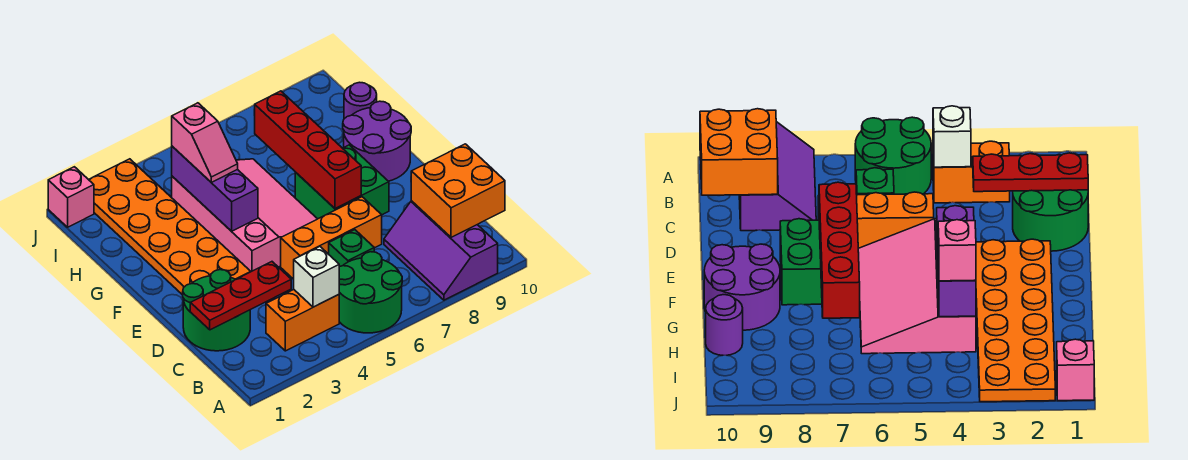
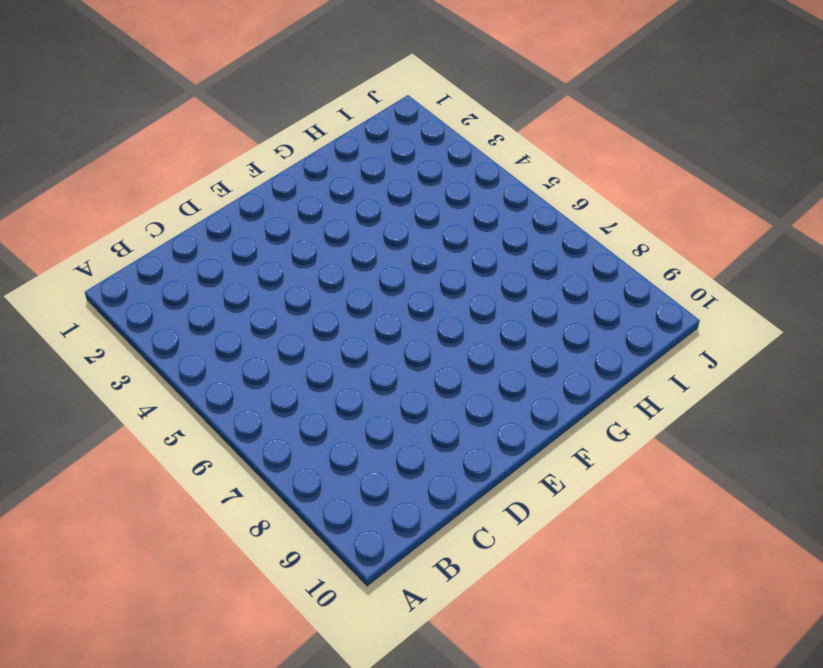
none -> green round brick A5:B6 level 1
none -> purple slope A8:C9 level 1 top 9
none -> orange brick B3:B4 level 1

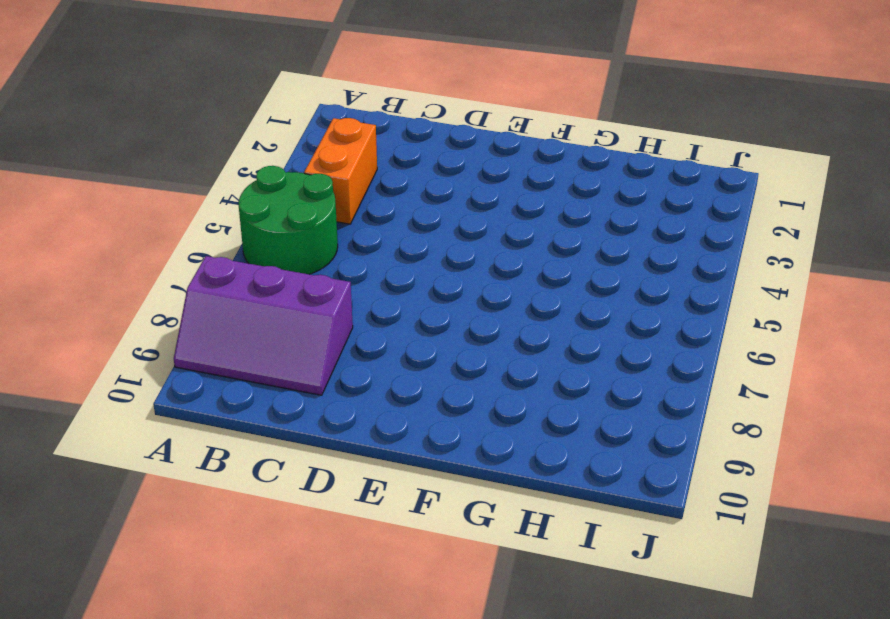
purple slope A8:C9 level 1 top 8 -> purple slope A8:C9 level 1 top 9
none -> green round brick C1:D2 level 1
none -> green brick C6 level 1
none -> orange brick D5:D7 level 1

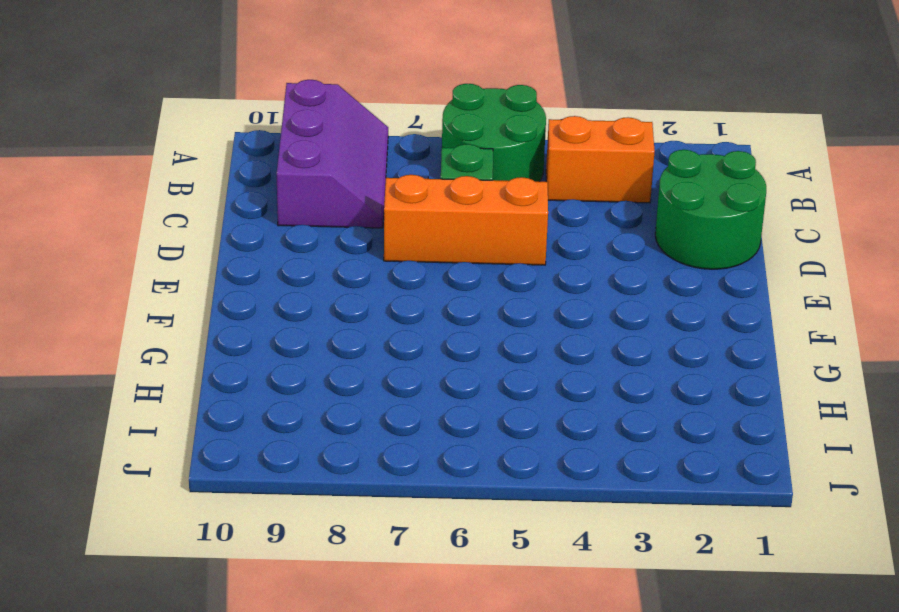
none -> orange plate E2:J3 level 1
none -> pink slope E4:H6 level 1 top 4
none -> green brick E7:F8 level 1

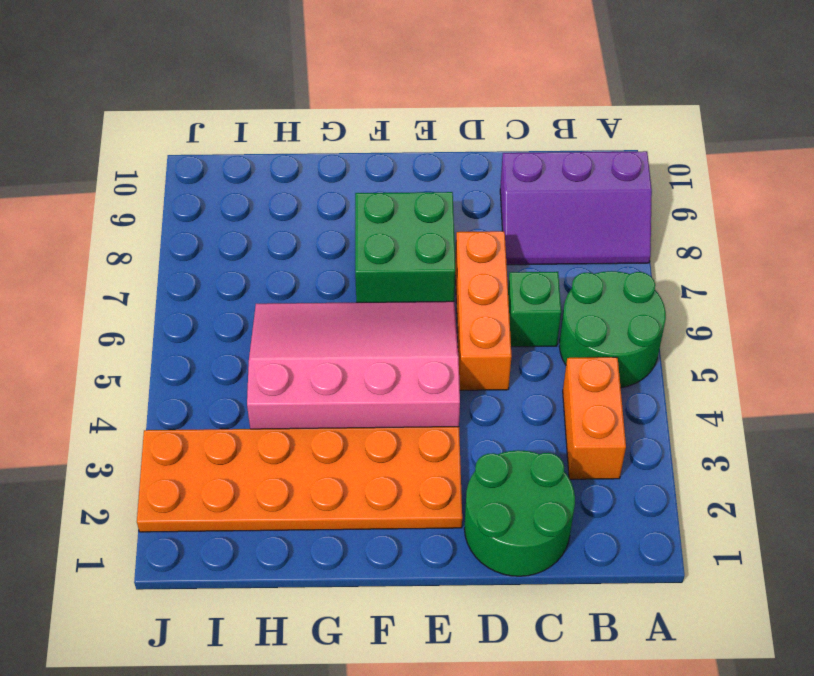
none -> purple round brick F9:G10 level 1
none -> purple round brick H10 level 1
none -> pink brick J1 level 1

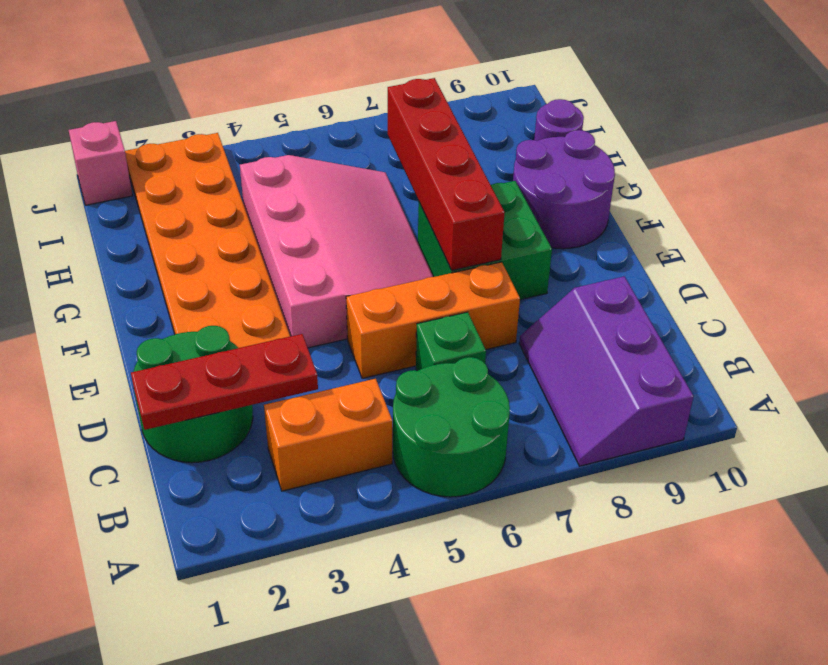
none -> white brick B4 level 2
none -> orange brick B9:C10 level 2
none -> purple brick F4:H4 level 2

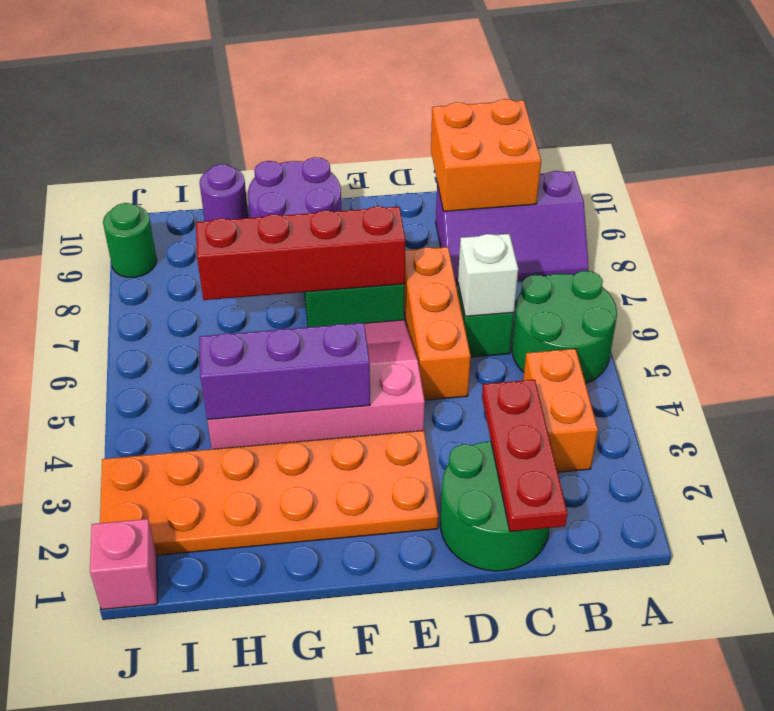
white brick C6 level 2 -> white brick B4 level 2
green round brick J9 level 1 -> none
none -> pink slope G4:H4 level 3 top H

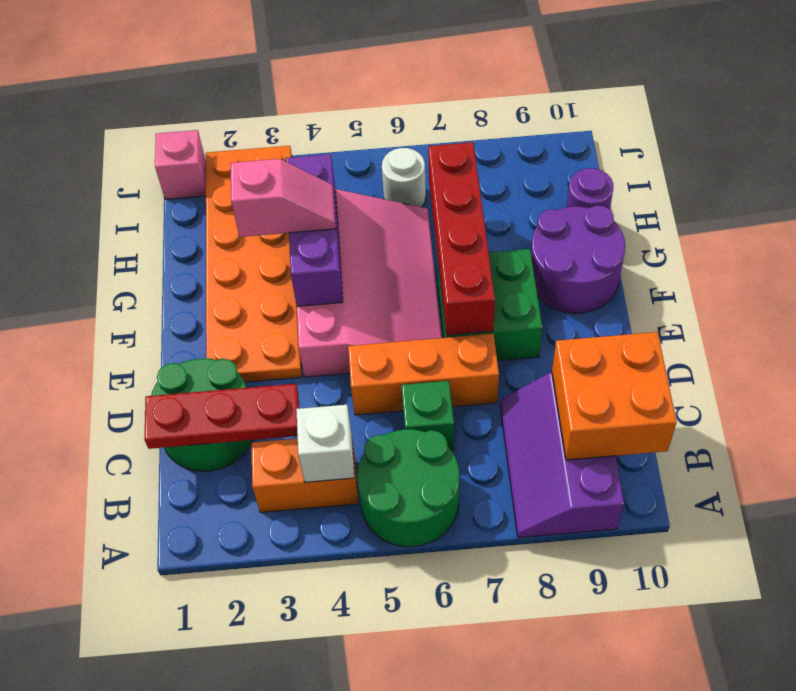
pink slope G3:G4 level 3 top 3 -> pink slope G4:H4 level 3 top H
white round brick I6 level 1 -> none

